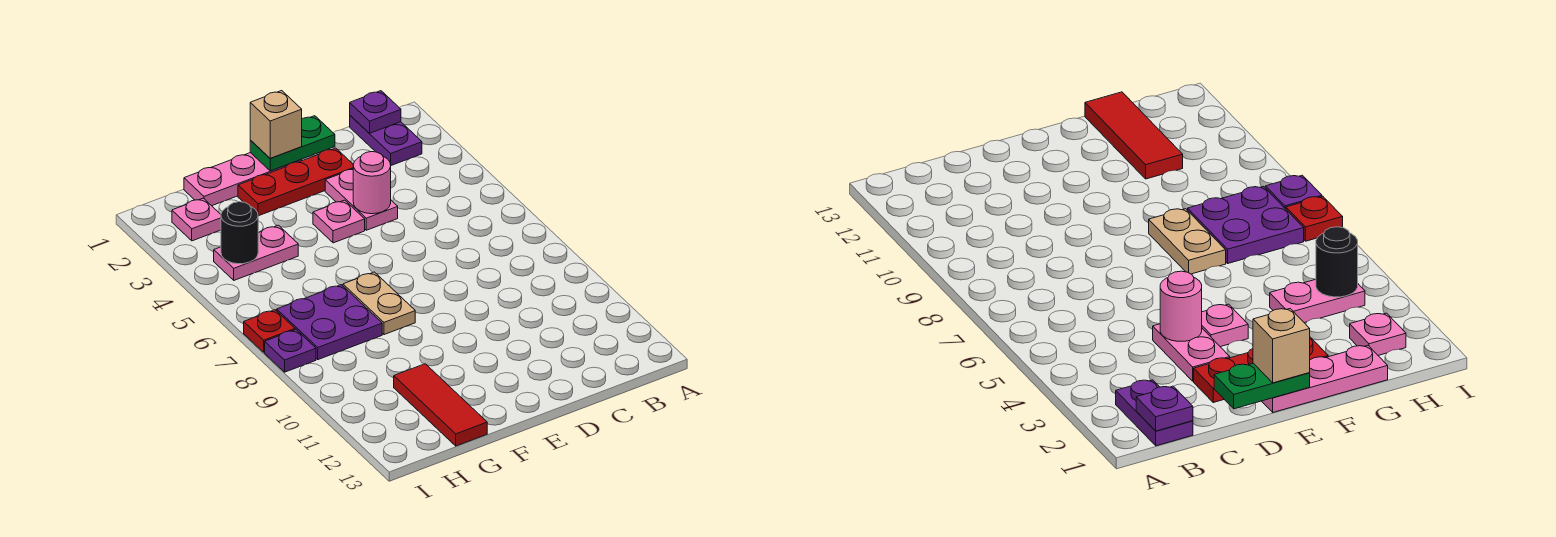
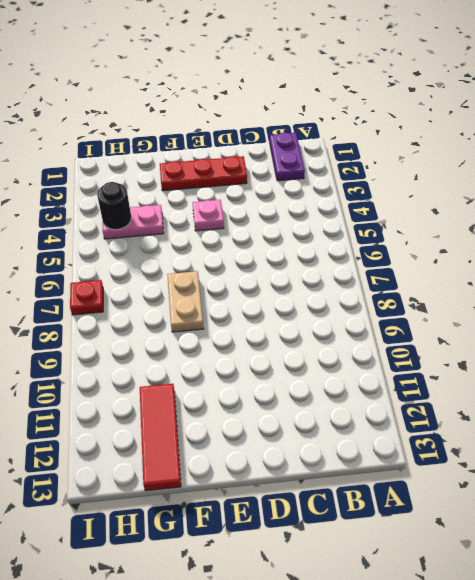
none -> pink plate D3:D4 level 1
none -> pink plate E1:G1 level 1
none -> purple plate G7:H8 level 1

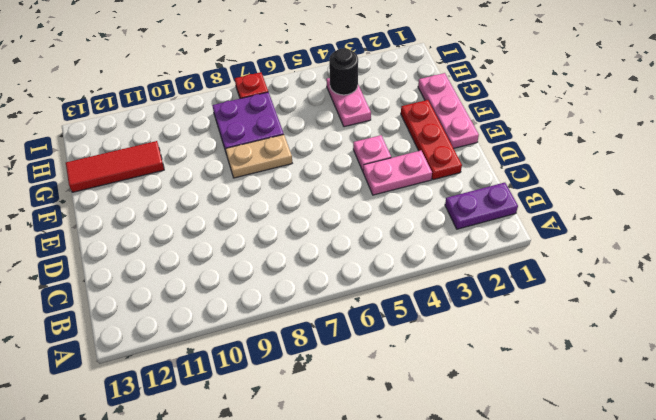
none -> pink plate H2 level 1
none -> purple plate I8 level 1
none -> purple plate B1 level 2

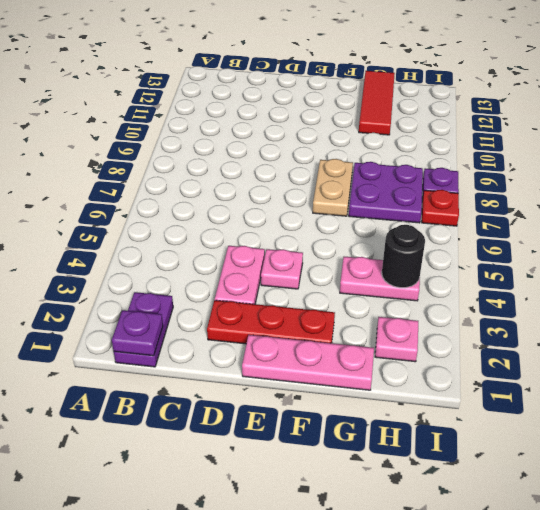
none -> green plate D1:E1 level 2
none -> pink round brick D4 level 2
none -> tan brick E1 level 3

